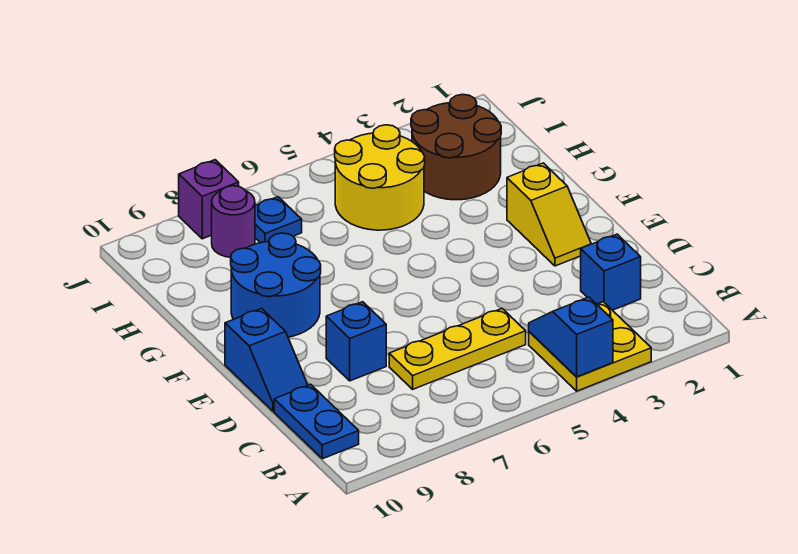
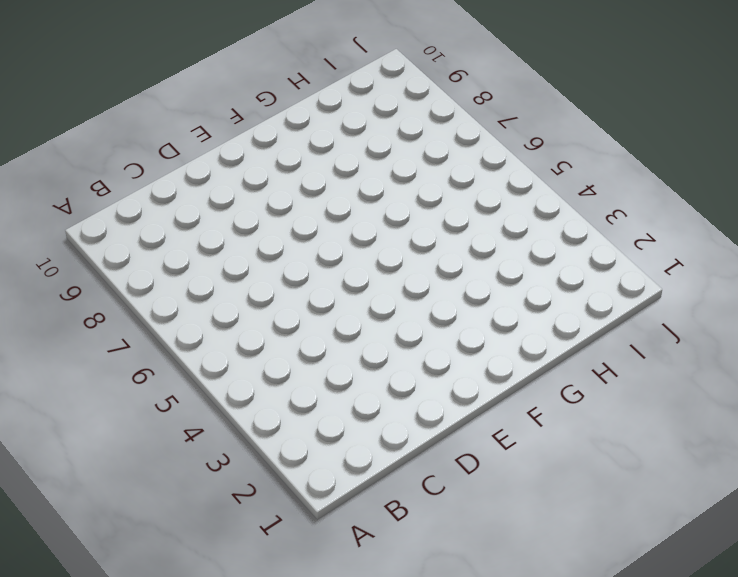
none -> yellow plate A3:B4 level 1
none -> blue plate B10:C10 level 1
none -> blue brick C2 level 1

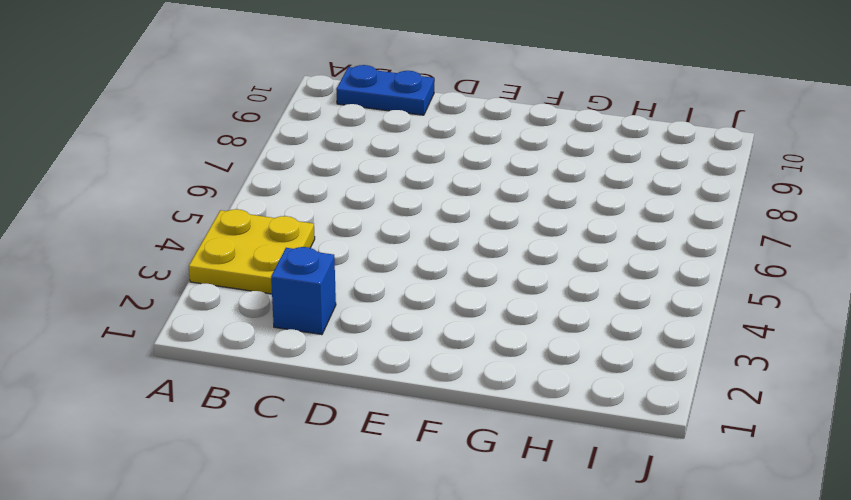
none -> yellow plate C5:C7 level 1
none -> blue brick D8 level 1
none -> blue slope D10:E10 level 1 top E

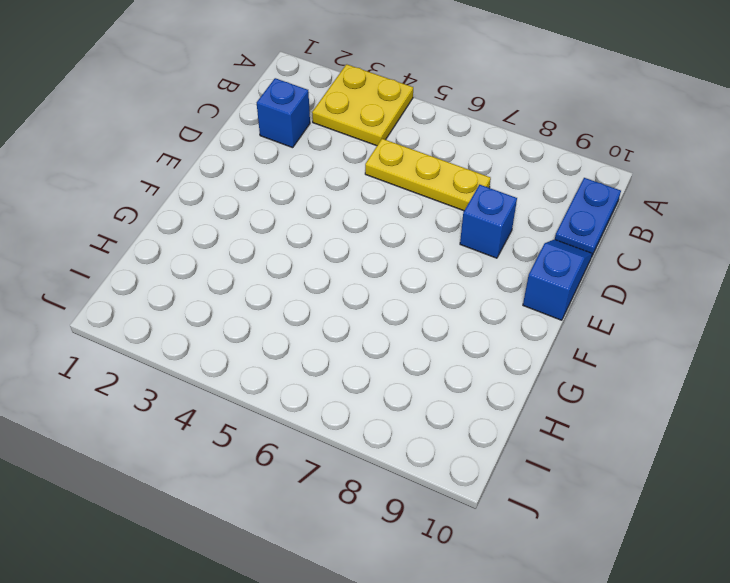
none -> yellow slope E2:F2 level 1 top F
none -> blue round brick F8:G9 level 1
none -> brown round brick H2:I3 level 1

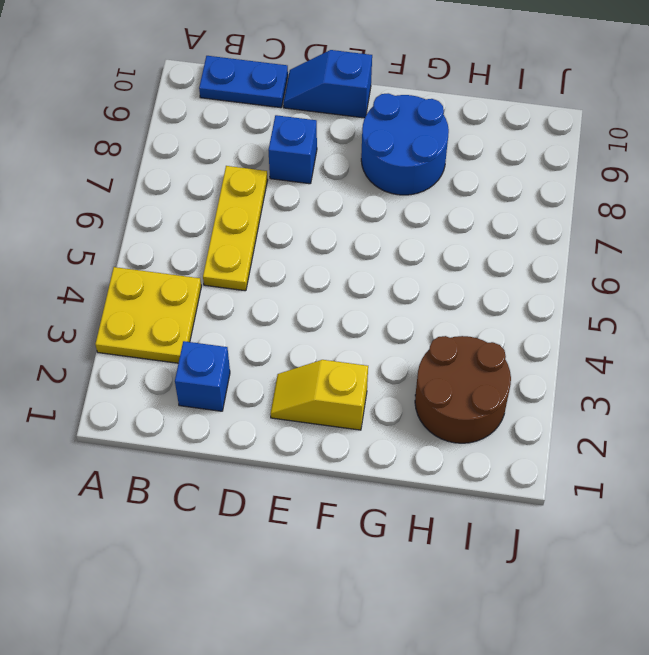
none -> yellow round brick H4:I5 level 1
none -> blue plate I7 level 1
none -> purple round brick I8 level 1

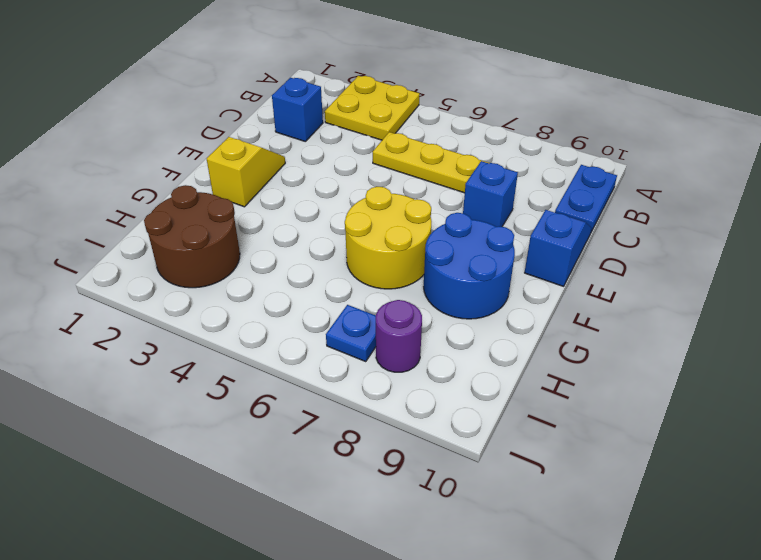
yellow round brick F6:G7 level 1 -> yellow round brick H4:I5 level 1
none -> purple brick J8 level 1
none -> blue slope A4:B4 level 2 top A

